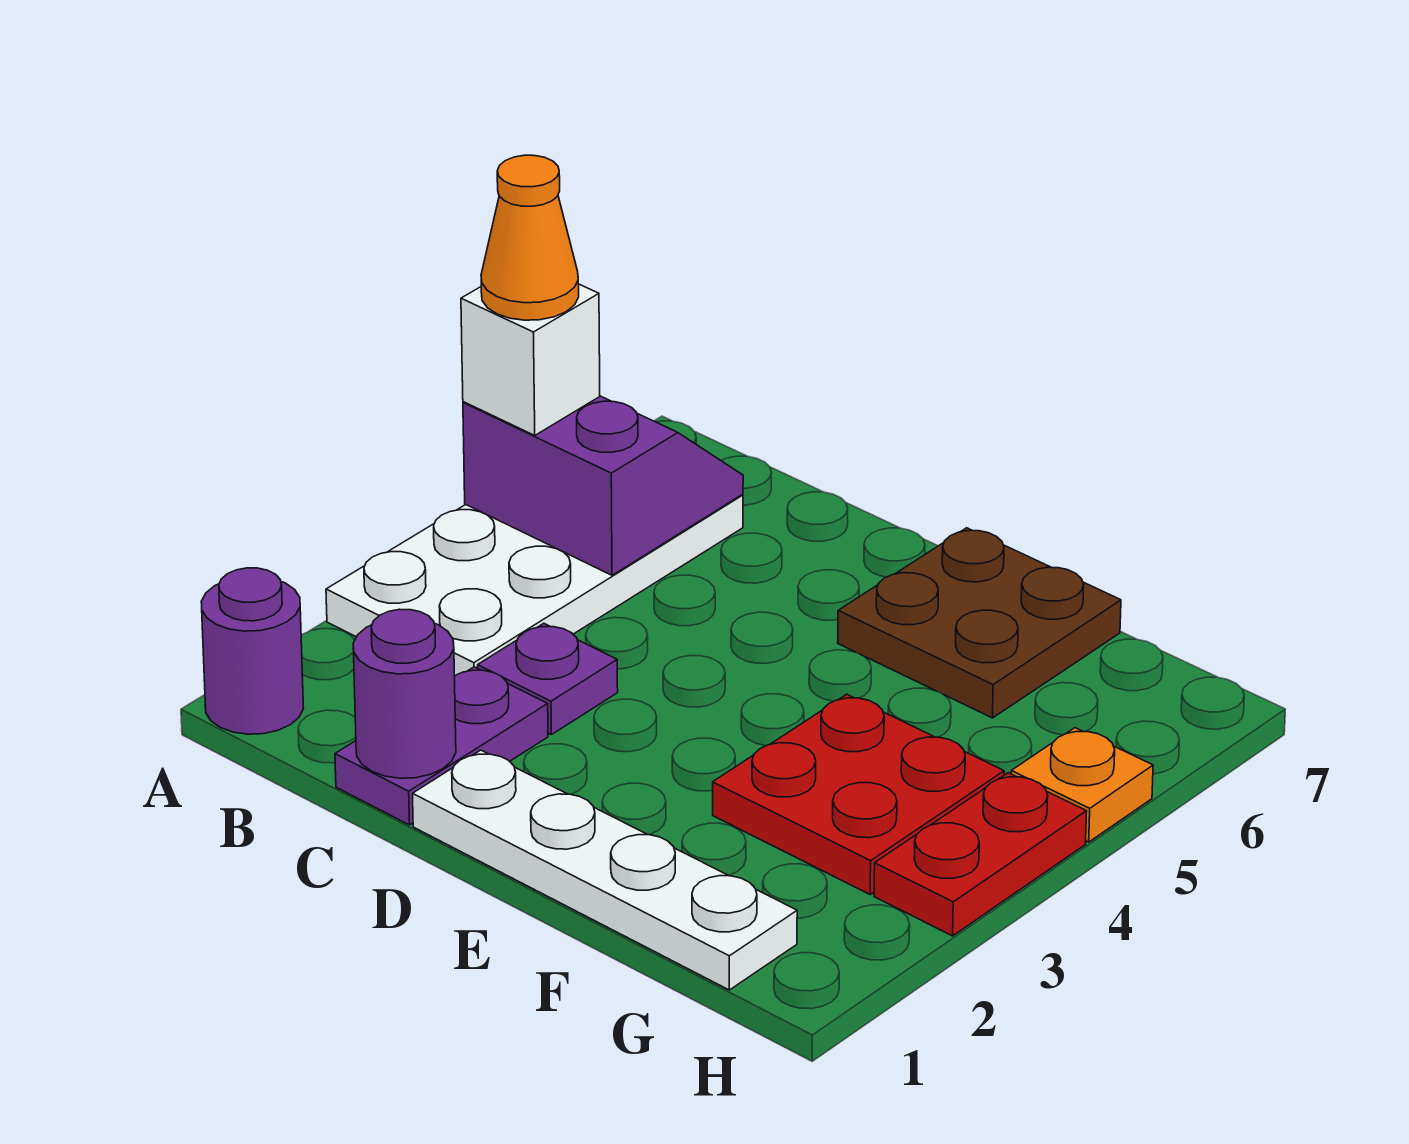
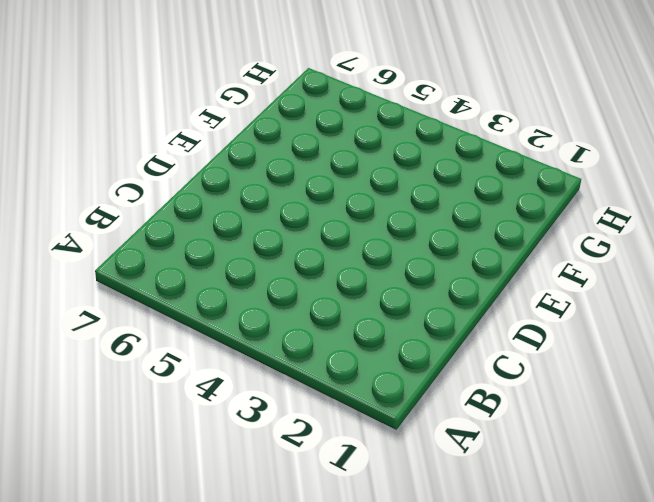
none -> purple round brick A1 level 1
none -> white plate A3:B6 level 1
none -> purple plate C1:C2 level 1

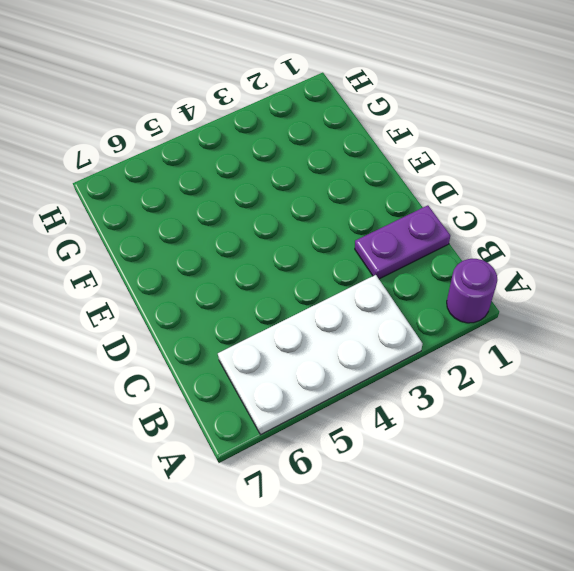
none -> purple plate C3 level 1
none -> white plate D1:G1 level 1
none -> brown plate E6:F7 level 1

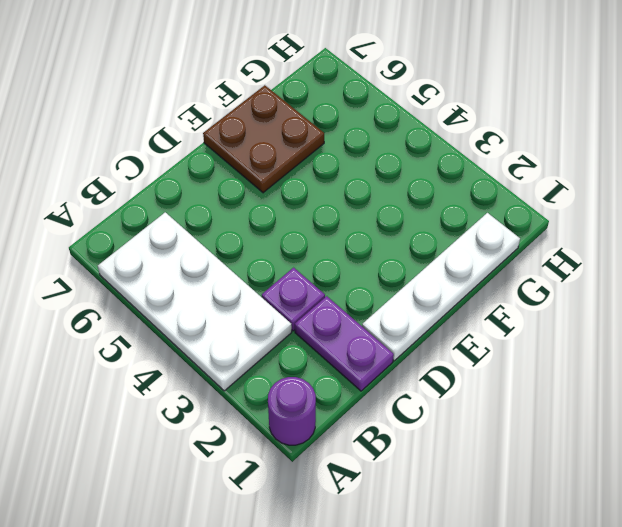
none -> red plate F3:G4 level 1
none -> red plate H3:H4 level 1
none -> orange plate H5 level 1

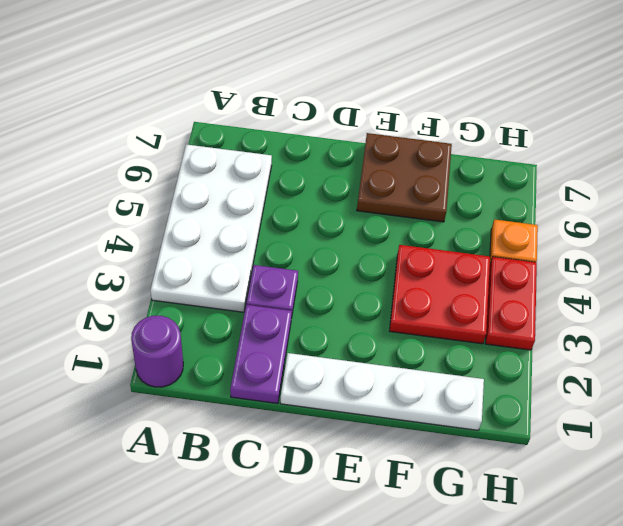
none -> purple slope A5:B6 level 2 top 5
none -> purple round brick C1 level 2
none -> white brick A5 level 3

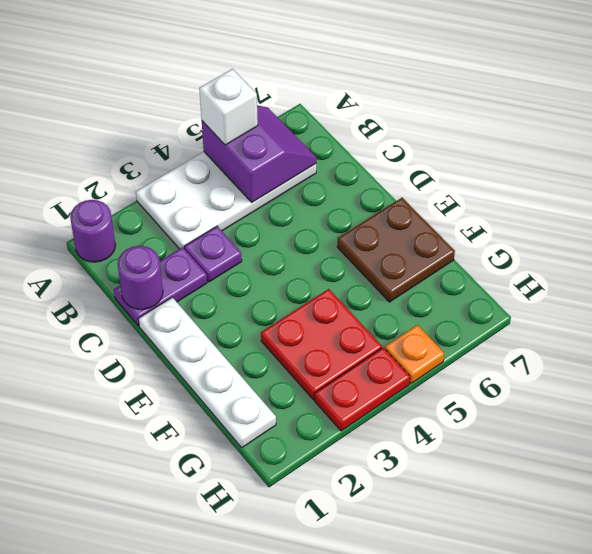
none -> orange cone A5 level 4

